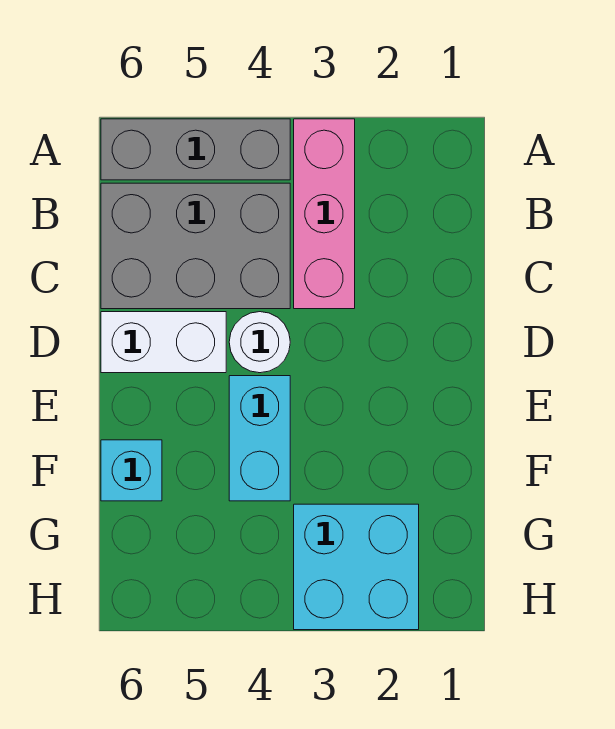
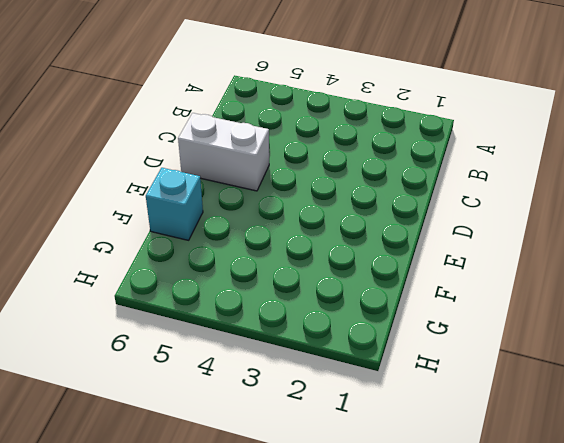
none -> pink brick A3:C3 level 1
none -> grey brick A4:A6 level 1

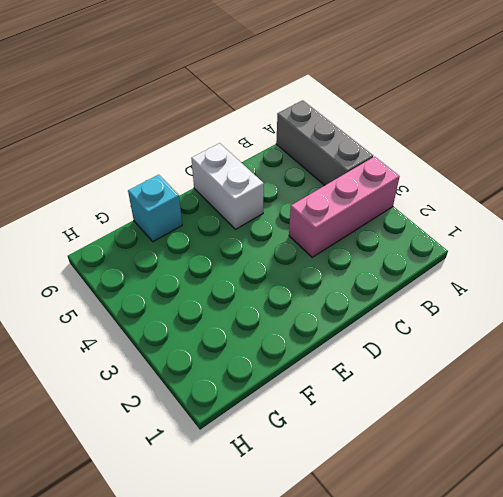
none -> grey brick B4:C6 level 1
none -> white round brick D4 level 1

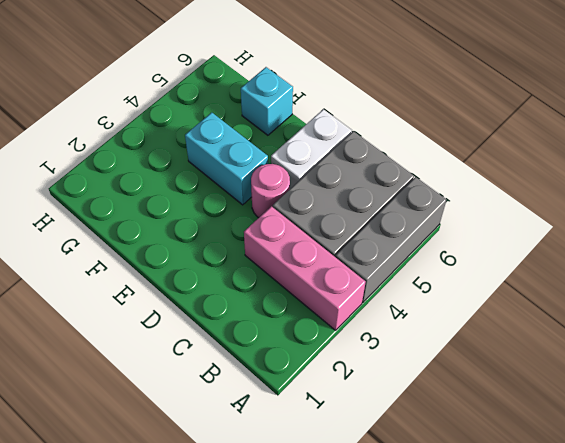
pink round brick D4 level 1 -> white round brick D4 level 1
none -> cyan brick G2:H3 level 1

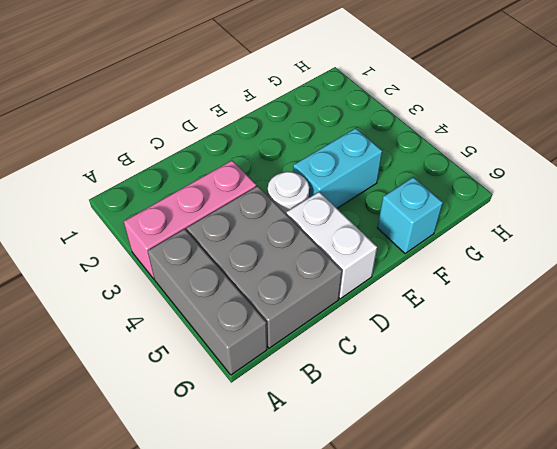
none -> cyan brick G2:H3 level 1

